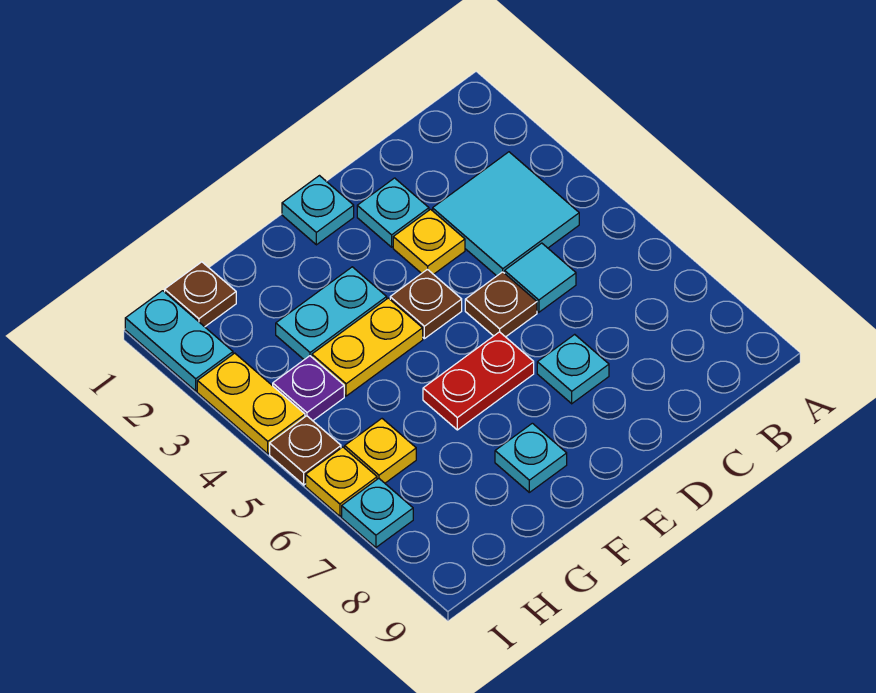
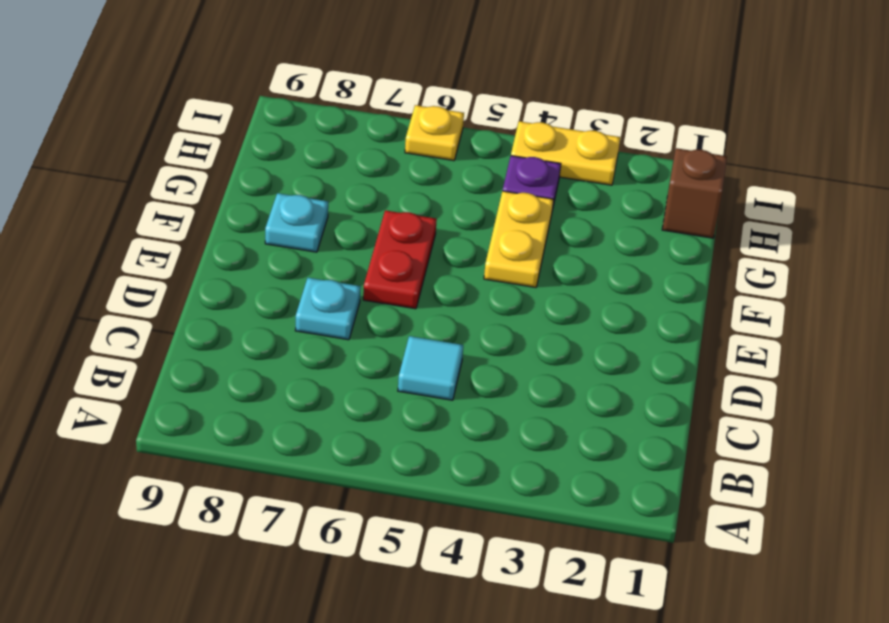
brown brick H1 level 1 -> brown plate H1 level 1
none -> cyan tile B3:C4 level 1
none -> cyan plate D2 level 1
none -> yellow plate D3 level 1

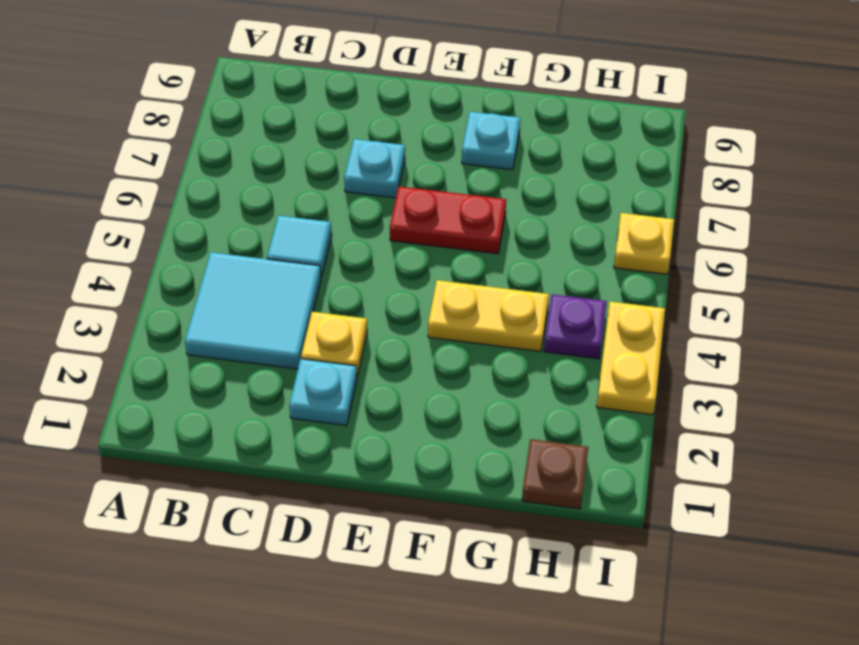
none -> brown plate D5 level 1
none -> cyan plate E1 level 1
none -> brown plate E4 level 1

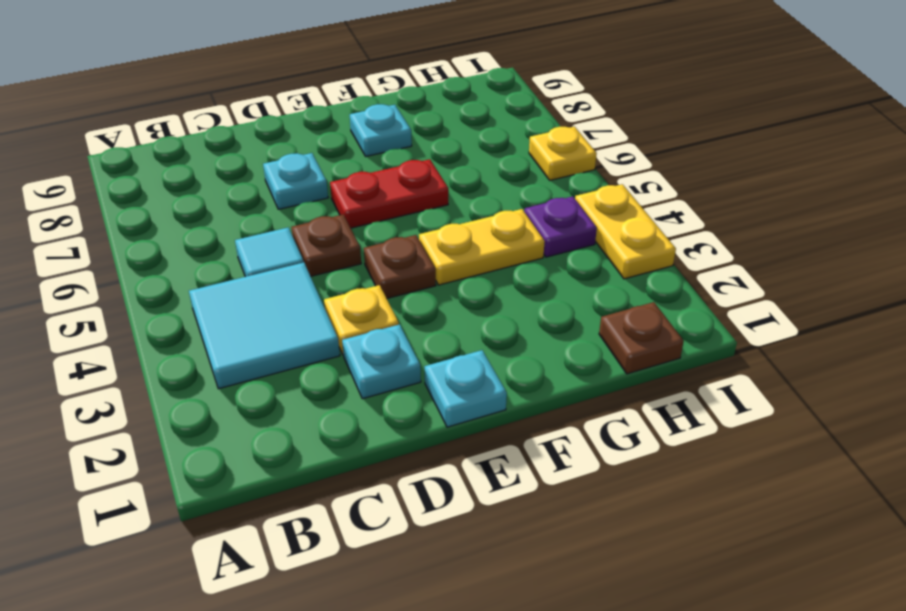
none -> cyan plate F3:G3 level 1
none -> yellow plate H6 level 1
none -> cyan plate I1:I2 level 1

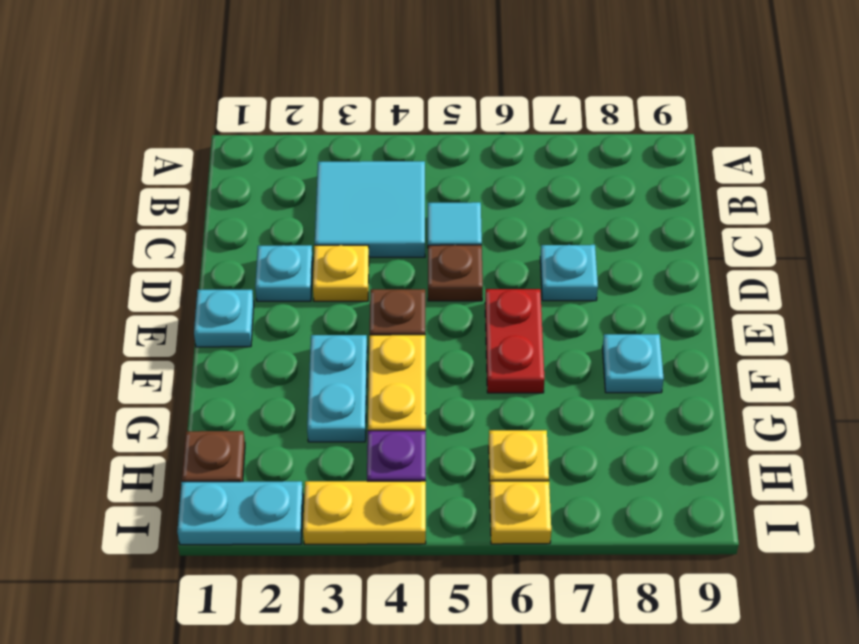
none -> brown plate I5 level 1
none -> cyan plate I7 level 1

